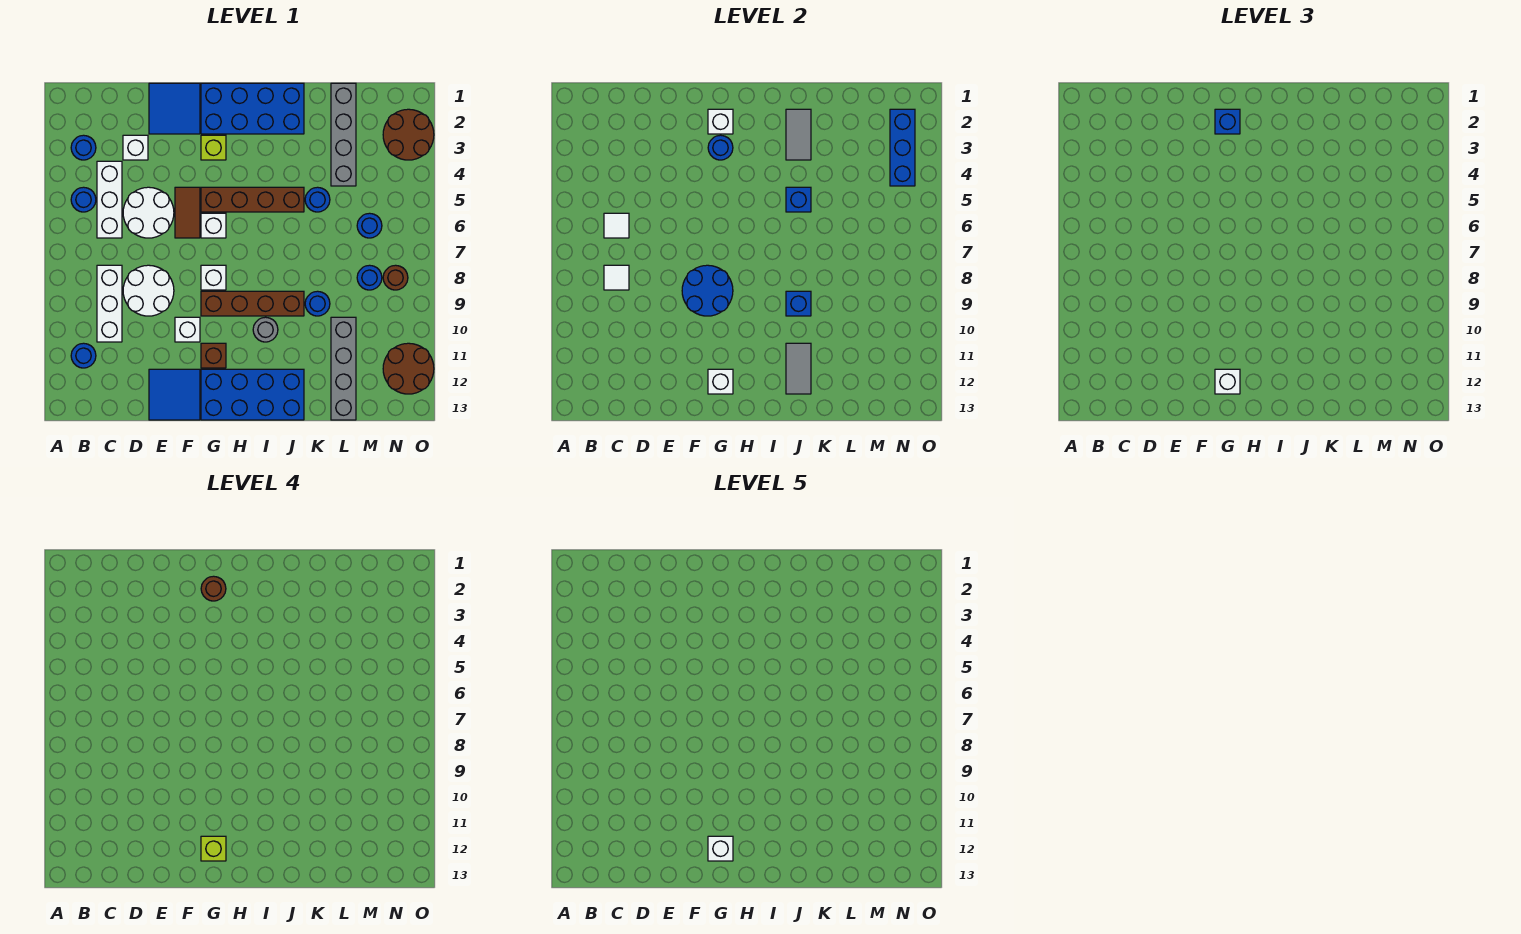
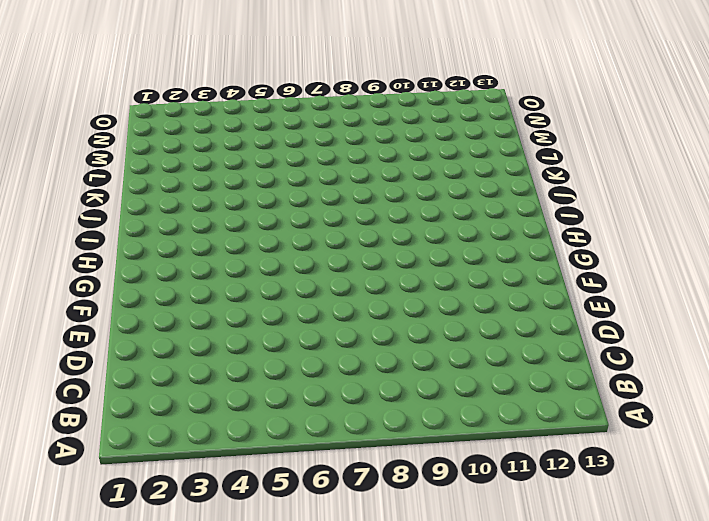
none -> blue round brick B3 level 1
none -> blue round brick B5 level 1
none -> blue round brick B11 level 1
none -> white brick C4:C6 level 1

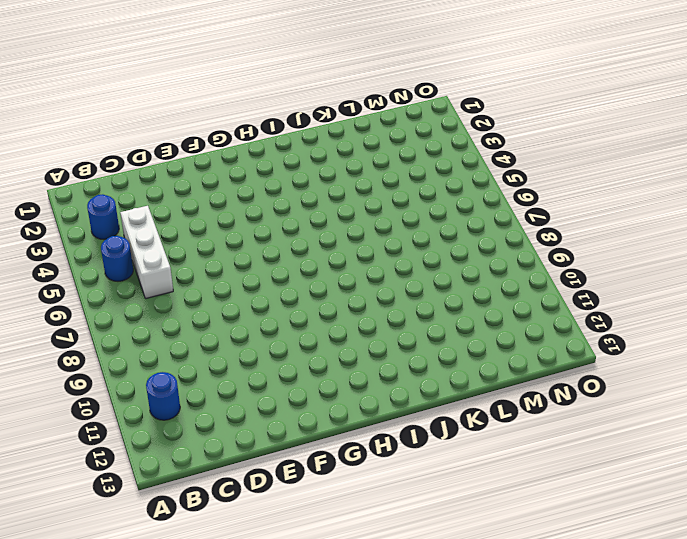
none -> white brick C8:C10 level 1
none -> white brick D3 level 1
none -> white round brick D5:E6 level 1
none -> white round brick D8:E9 level 1

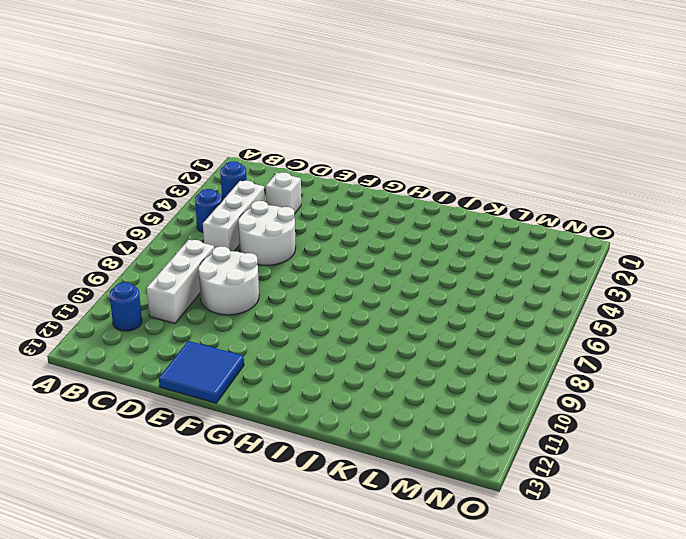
none -> blue tile E1:F2 level 1
none -> brown tile F5:F6 level 1
none -> white brick F10 level 1
none -> blue brick G1:J2 level 1

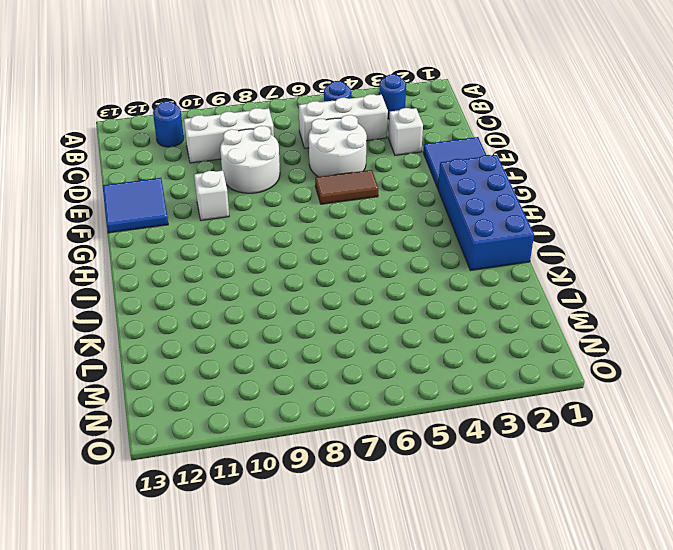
none -> lime brick G3 level 1
none -> brown brick G5:J5 level 1
none -> white brick G6 level 1
none -> white brick G8 level 1

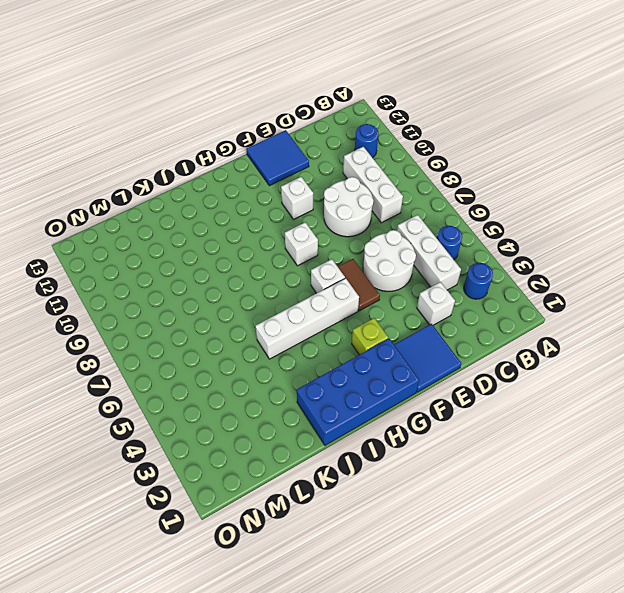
white brick G5:J5 level 1 -> brown brick G5:J5 level 1
none -> brown brick G9:J9 level 1
none -> brown brick G11 level 1
none -> blue brick G12:J13 level 1
none -> grey round brick I10 level 1

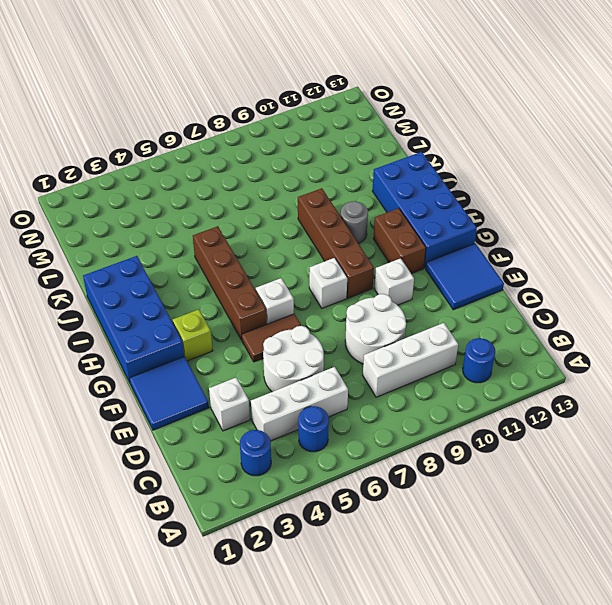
brown brick G11:H11 level 1 -> brown brick G11 level 1
none -> blue round brick K5 level 1
none -> blue round brick K9 level 1
none -> grey brick L1:L4 level 1
none -> grey brick L10:L13 level 1

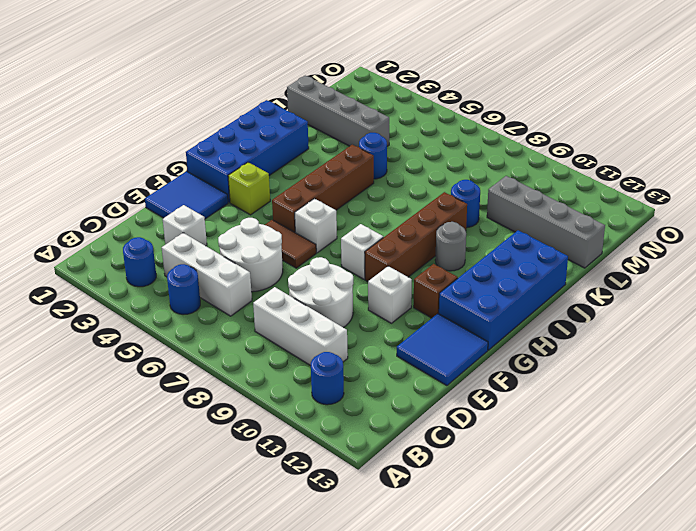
none -> blue round brick M6 level 1
none -> blue round brick M8 level 1
none -> brown round brick N2:O3 level 1
none -> brown round brick N8 level 1

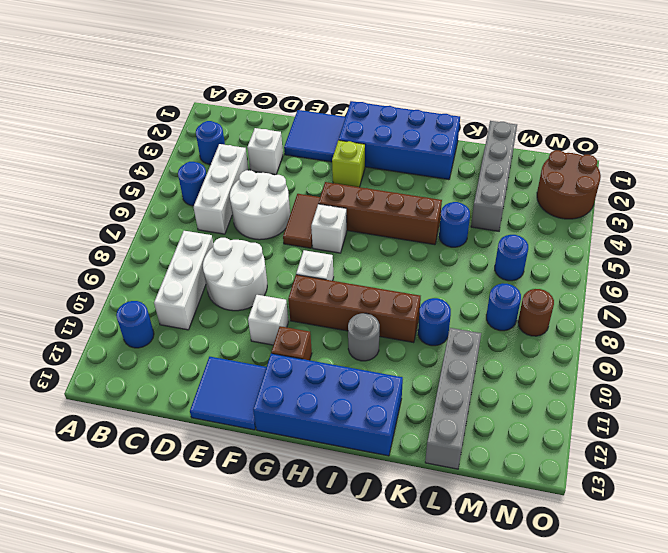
none -> brown round brick N11:O12 level 1
none -> white tile C6 level 2
none -> white tile C8 level 2
none -> blue round brick F8:G9 level 2

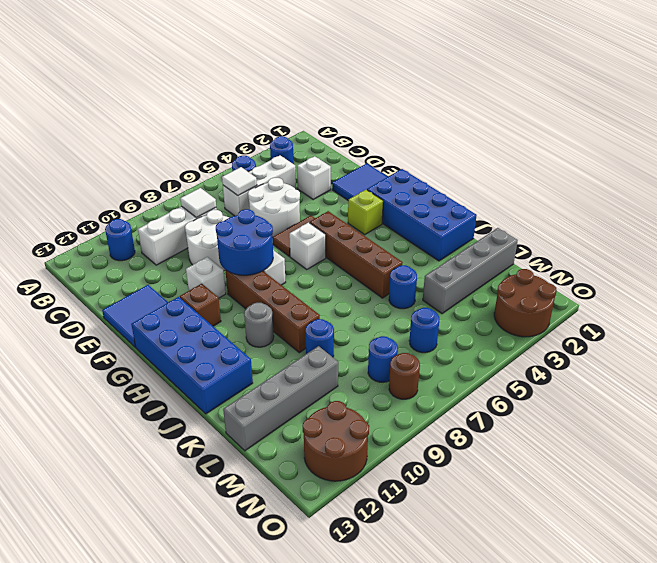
none -> white brick G2 level 2
none -> blue round brick G3 level 2
none -> white brick G12 level 2
none -> grey tile J2:J3 level 2

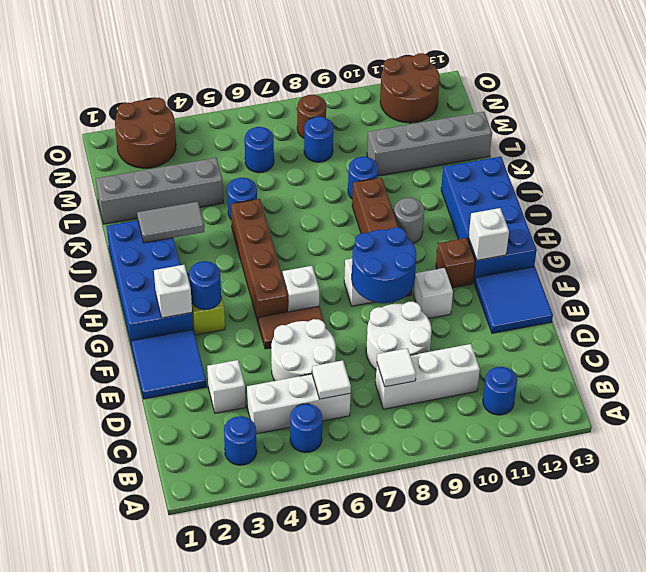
none -> blue brick J5 level 2
none -> blue brick J9 level 2
none -> grey tile J11:J12 level 2
none -> blue brick N2:N4 level 2

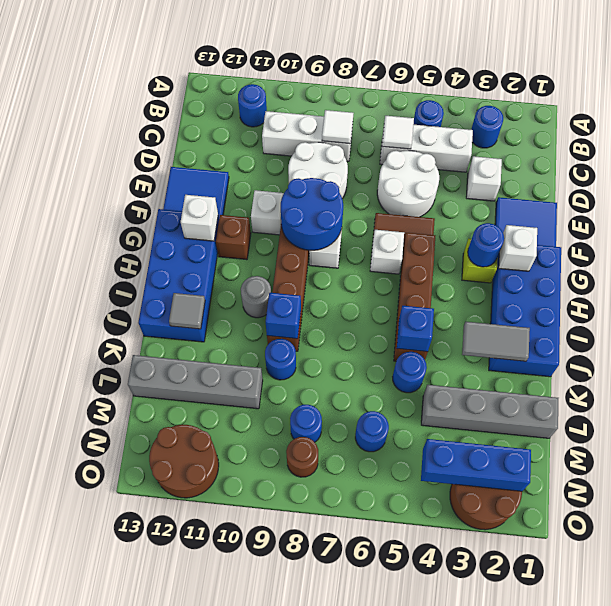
grey tile J12 level 2 -> grey tile J11:J12 level 2
none -> blue brick G2 level 3
none -> white brick G12 level 3
none -> brown round brick G2 level 4
none -> lime brick G12 level 4

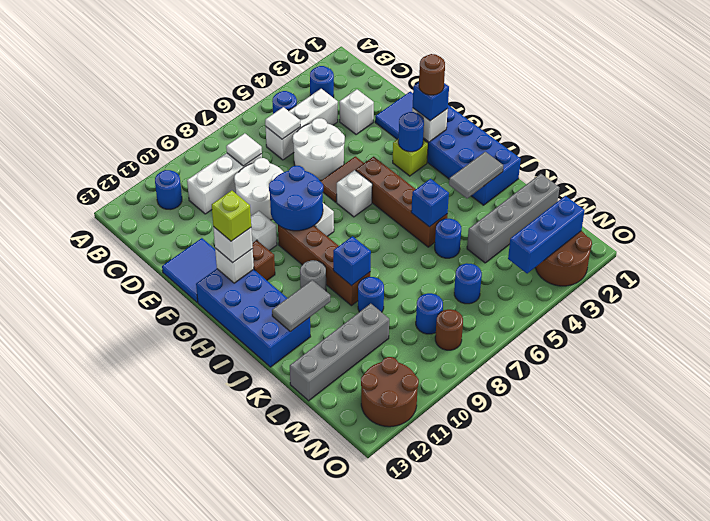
none -> white brick G12 level 5

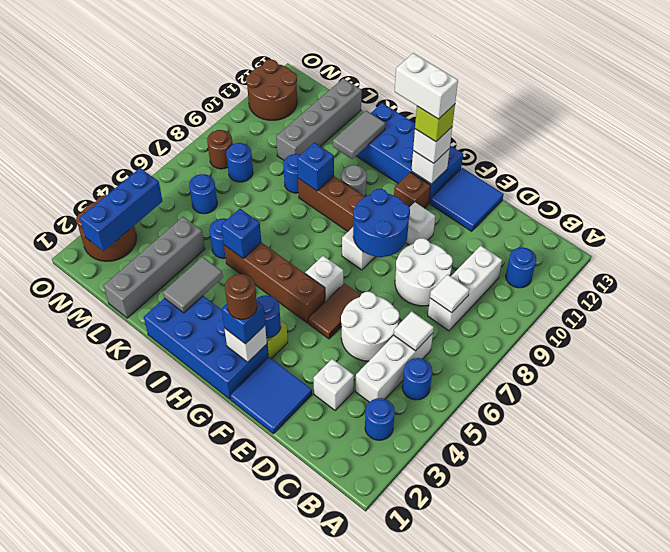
white brick G12:H12 level 5 -> white brick G12 level 5

